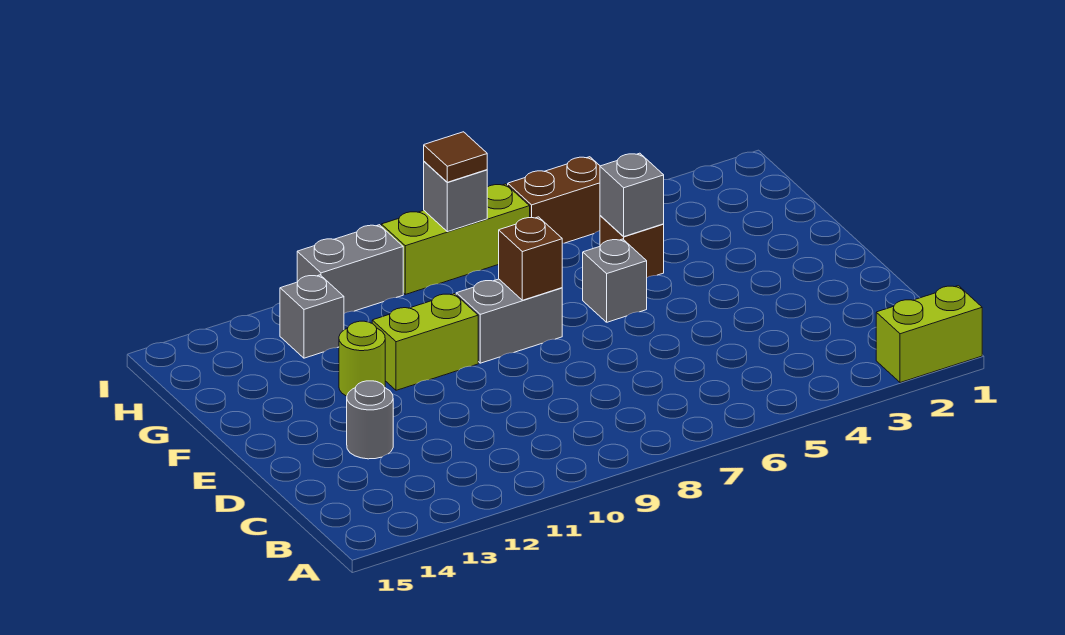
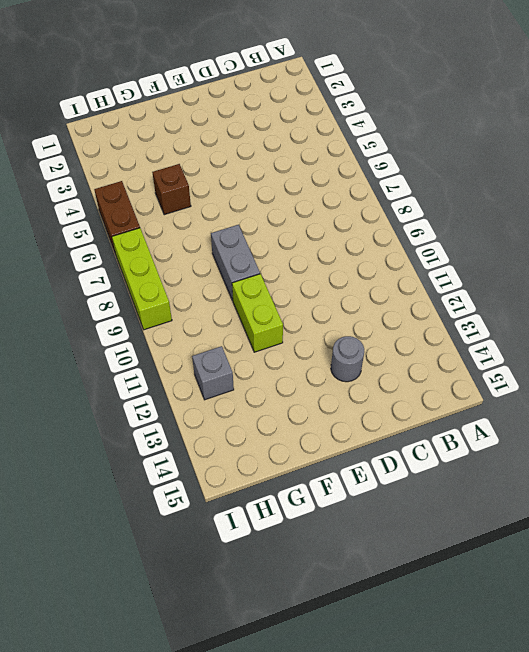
none -> lime brick A1:A2 level 1
none -> grey brick F6 level 1
none -> lime round brick F12 level 1

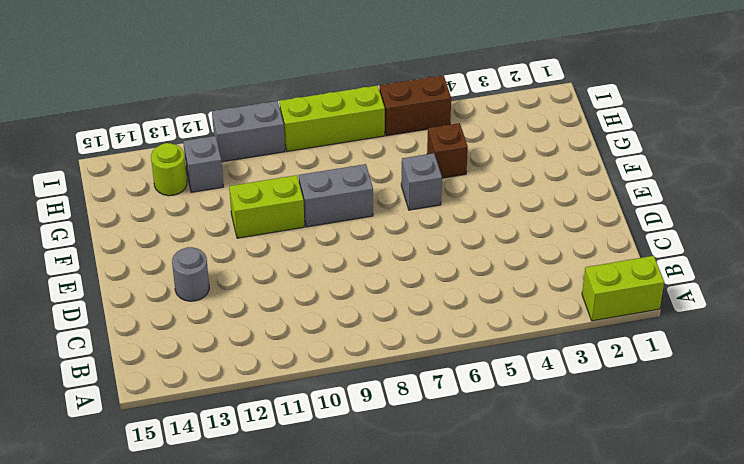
lime round brick H13 level 1 -> lime round brick F12 level 1
none -> brown brick F8 level 2
none -> grey brick G5 level 2
none -> grey brick I8 level 2

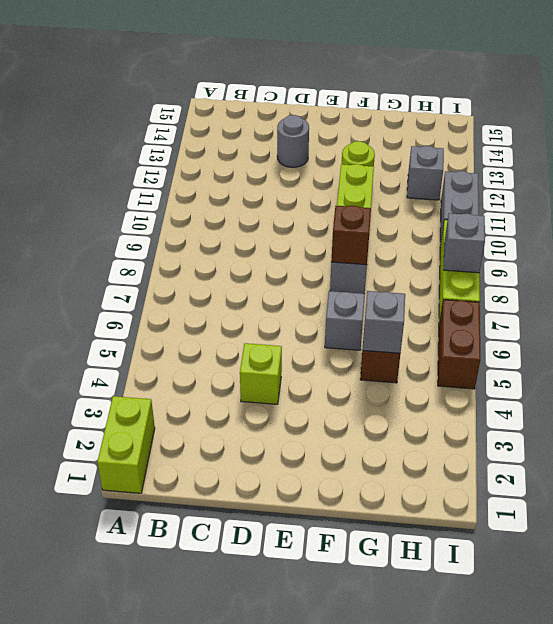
lime brick D4 level 1 -> none
none -> brown tile I8 level 3

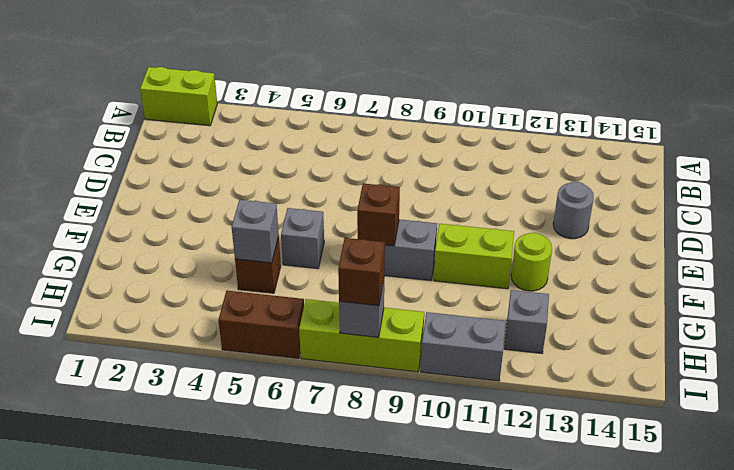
brown brick I8 level 3 -> brown tile I8 level 3

